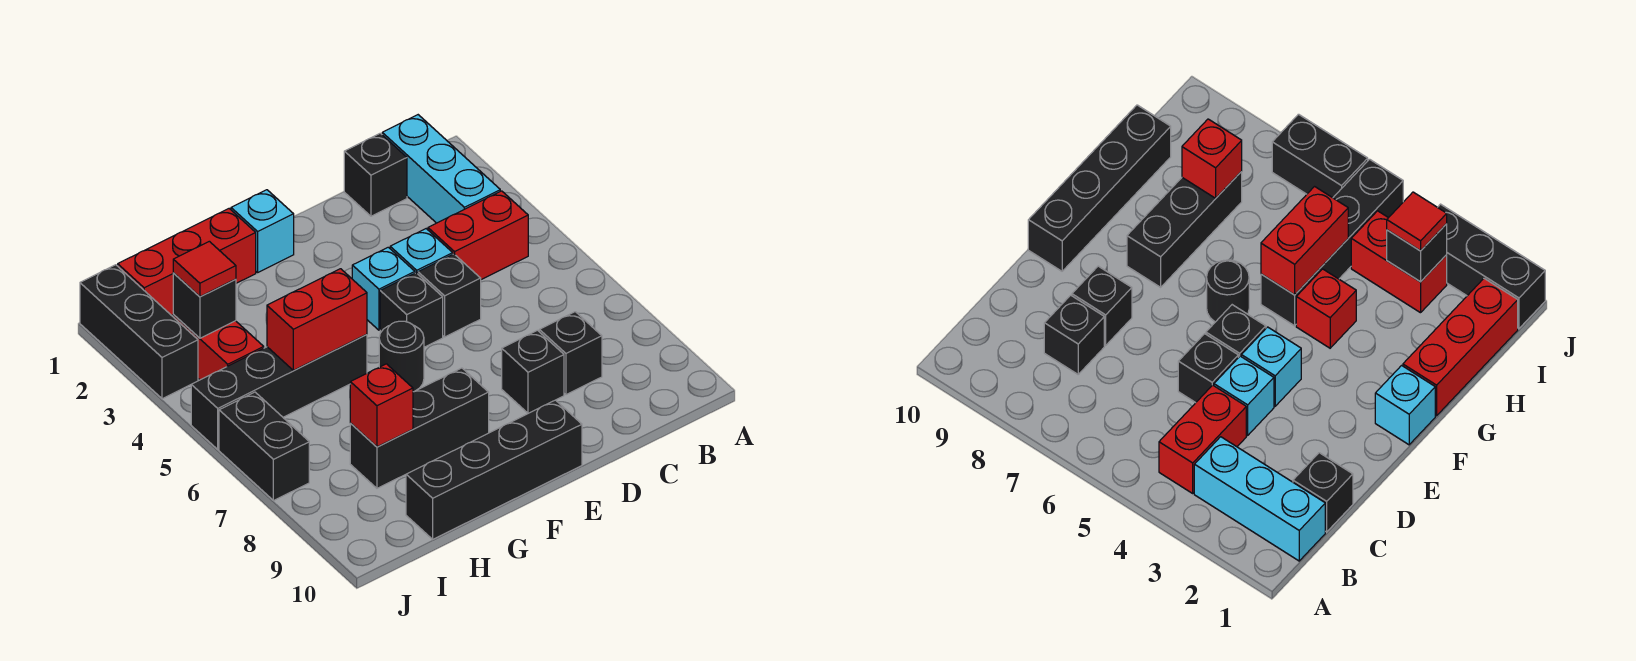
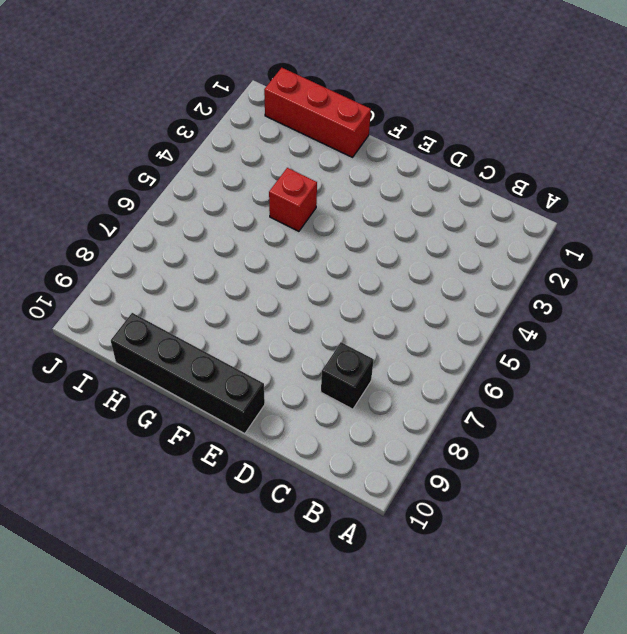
none -> cyan brick B1:B3 level 1
none -> red brick B4:C4 level 1
none -> black brick C1 level 1

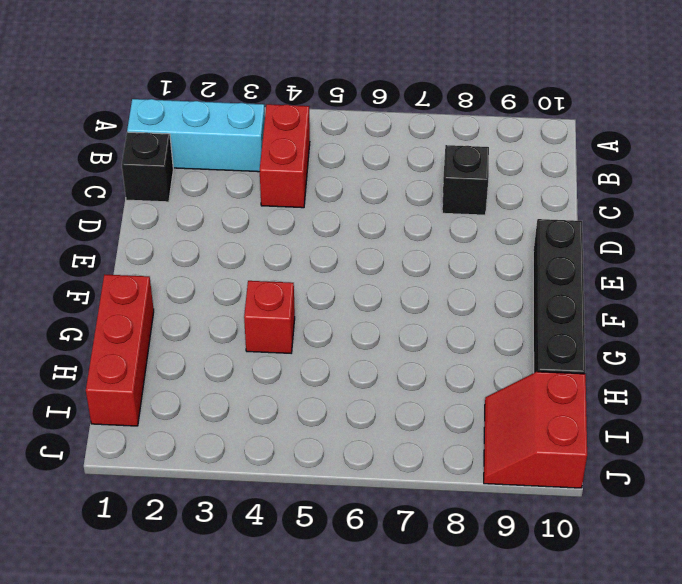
red slope I9:J10 level 1 top 10 -> none
none -> cyan brick D4 level 1
none -> black brick D5 level 1
none -> black brick D8 level 1

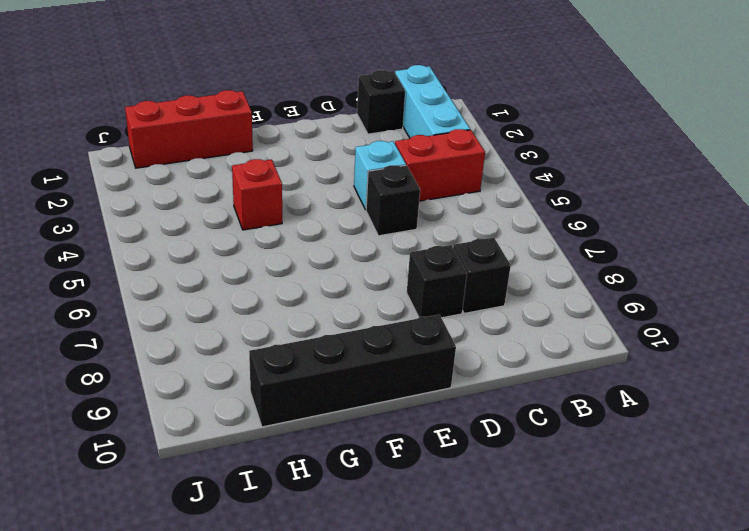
none -> cyan brick E4 level 1
none -> black brick E5 level 1
none -> cyan brick F1 level 1

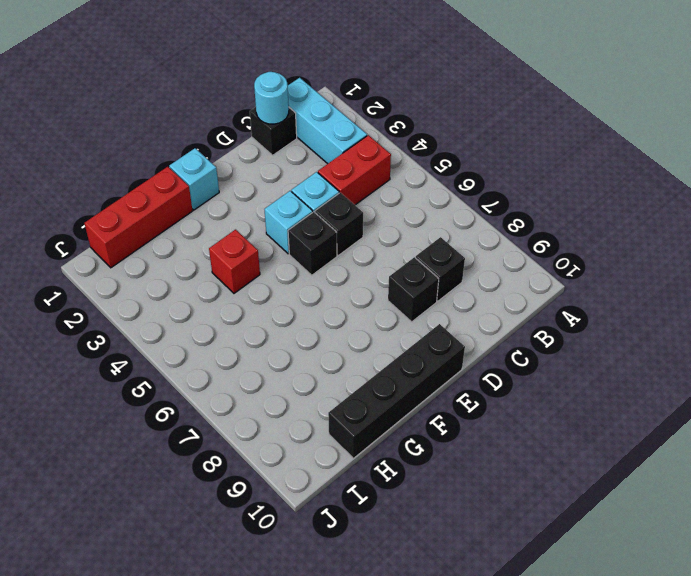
cyan round brick C1 level 2 -> none
none -> black round brick F6 level 1
none -> black brick F8:H8 level 1
none -> black brick G5:J5 level 1

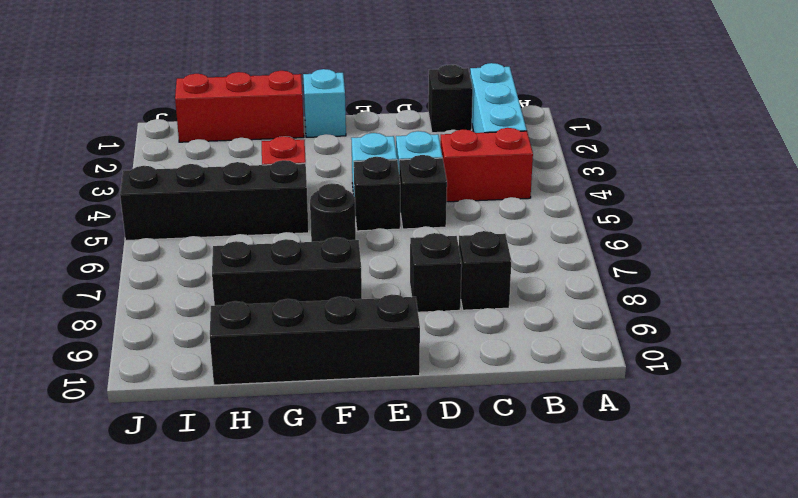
none -> red brick I3:I4 level 1
none -> black brick J1:J3 level 1
none -> black brick J6:J7 level 1

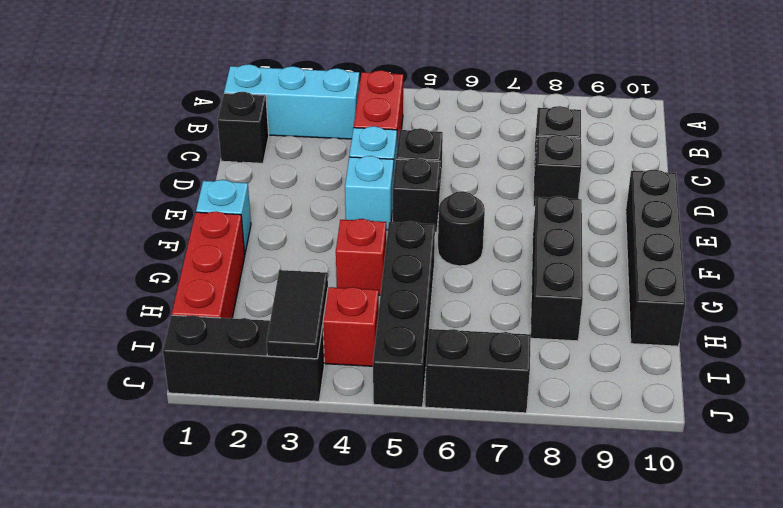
black tile I3:J3 level 2 -> black brick I3 level 2
none -> red brick G5:H5 level 2
none -> red brick H8 level 2
none -> red tile I3 level 3

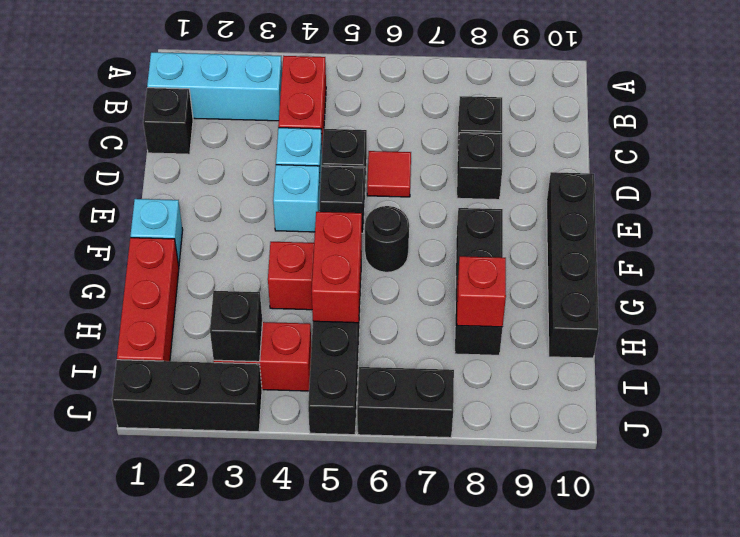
red tile D6 level 1 -> red tile I3 level 3

